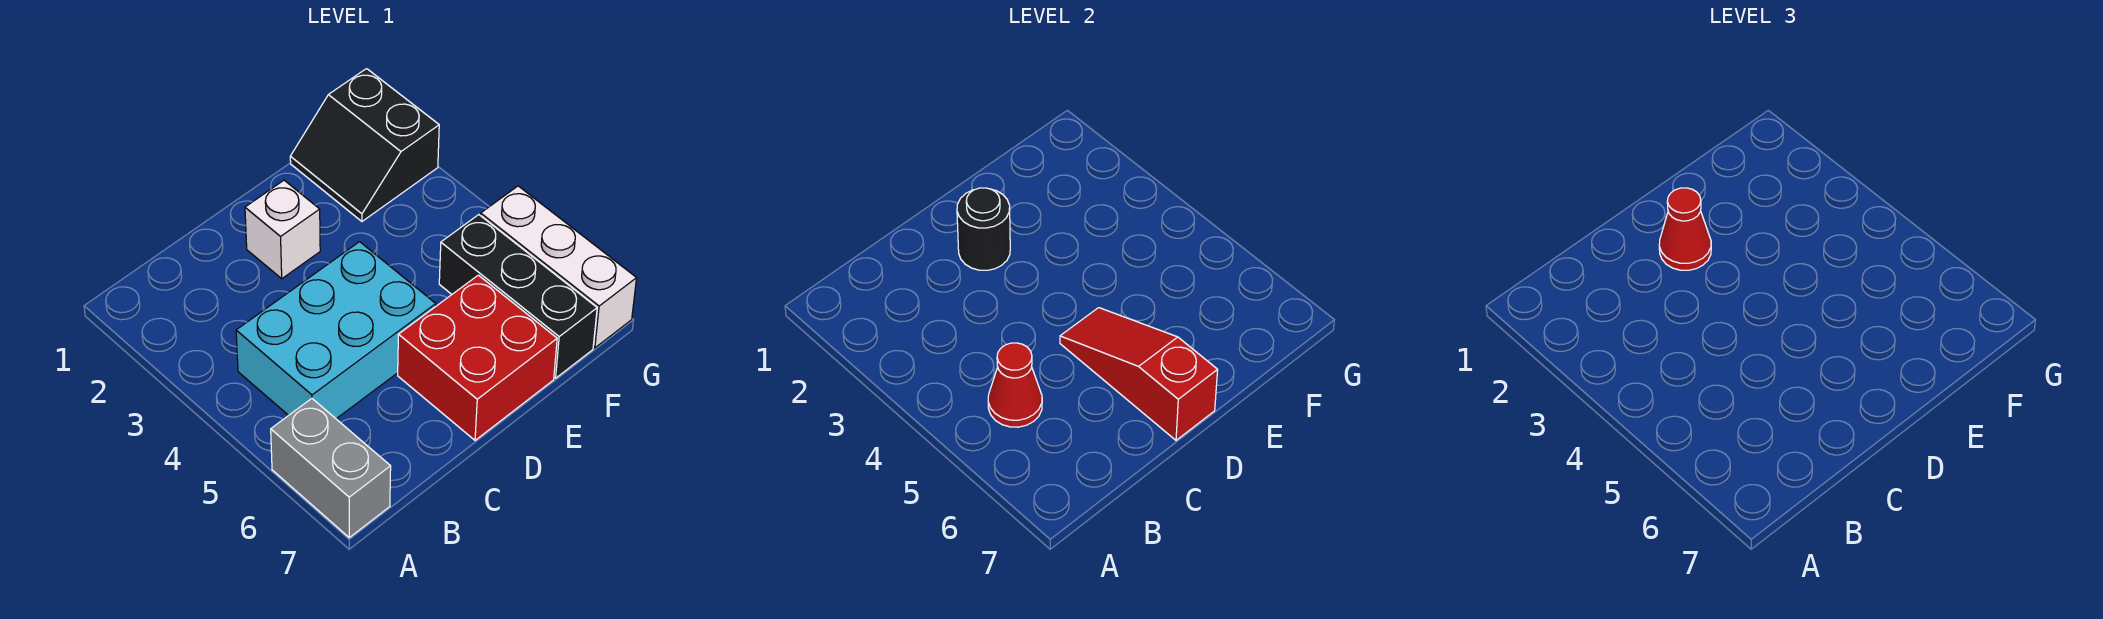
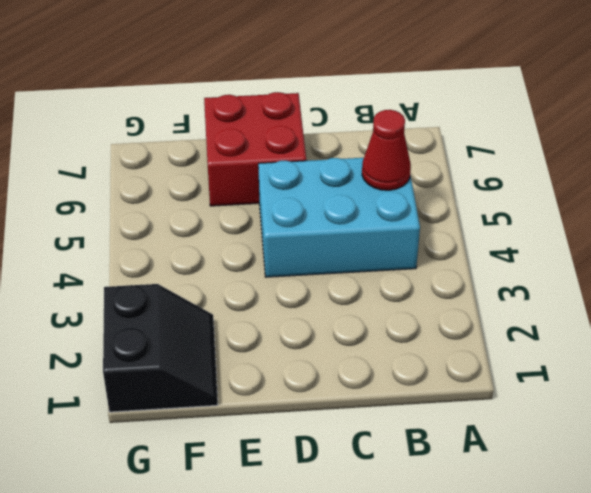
none -> grey brick A6:A7 level 1
none -> white brick D2 level 1

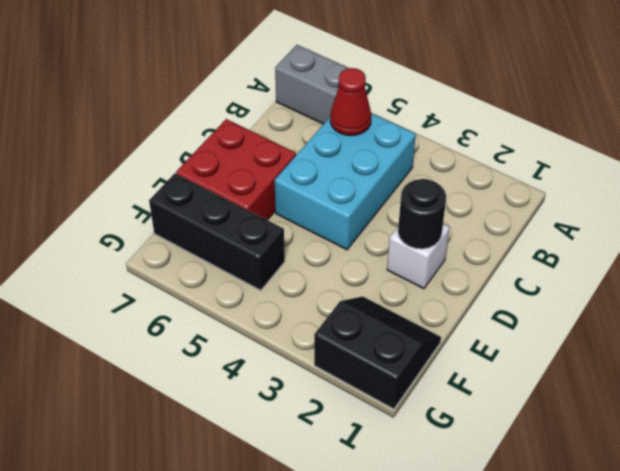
none -> white brick G5:G7 level 1
none -> red slope D5:D7 level 2 top 7

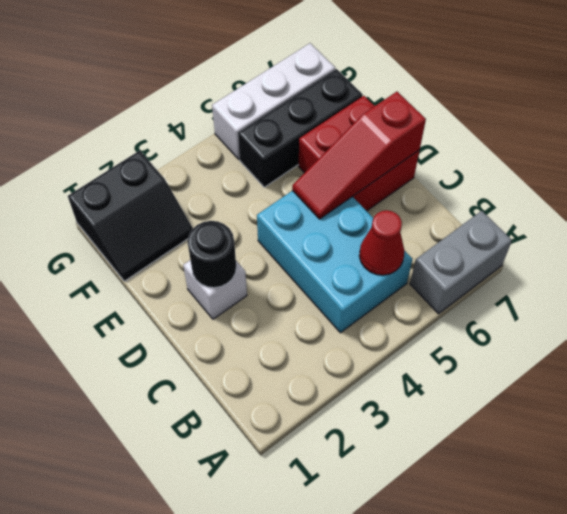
none -> red cone D2 level 3

